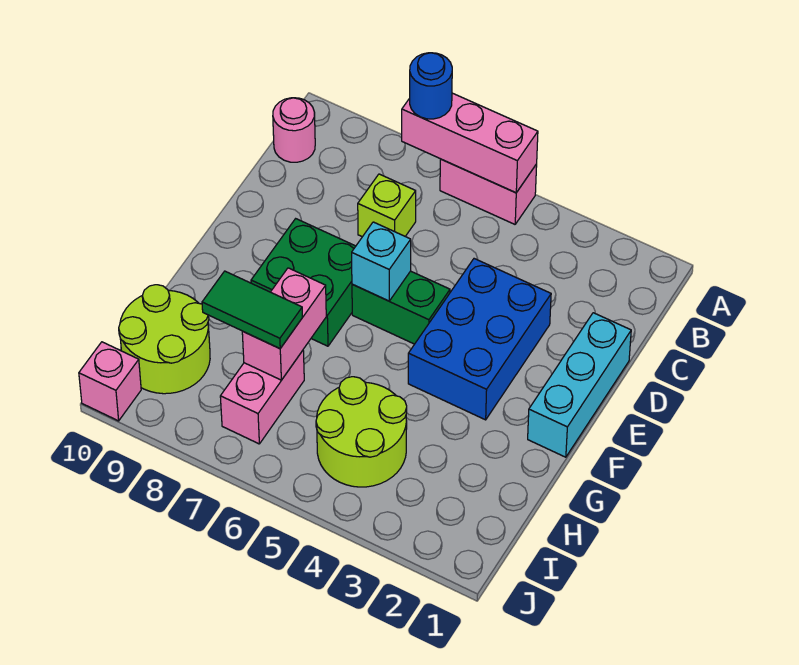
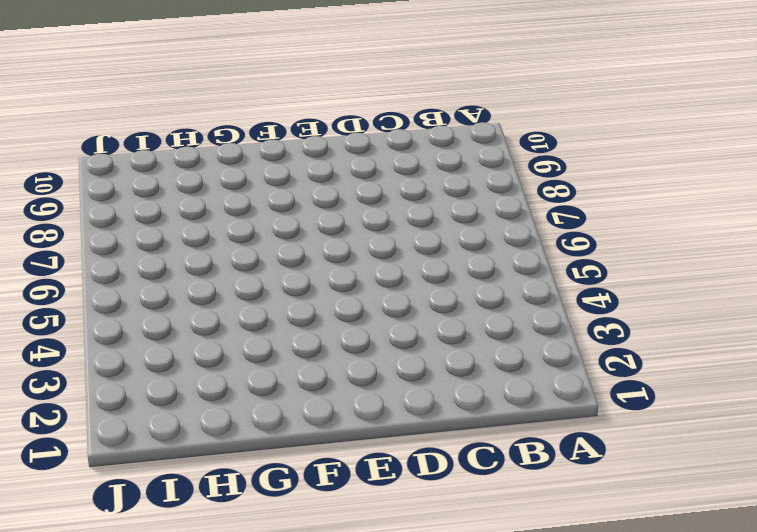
none -> pink brick A5:A6 level 1
none -> pink round brick B10 level 1
none -> lime brick C7 level 1

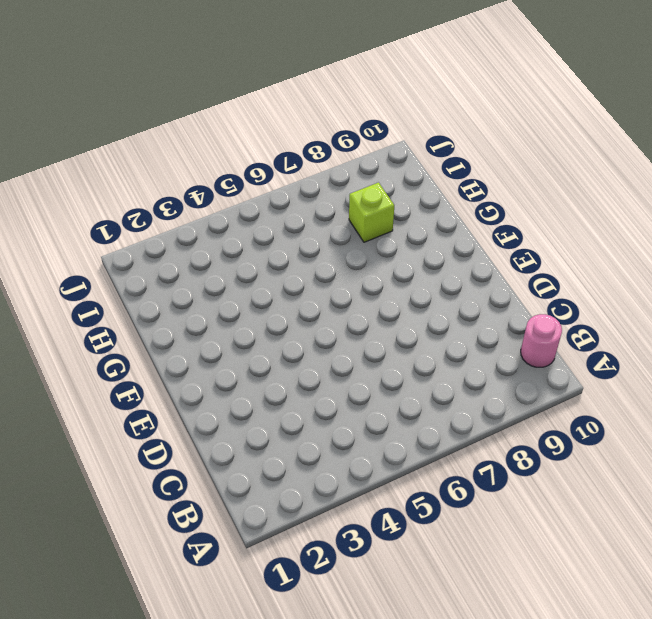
lime brick H8 level 1 -> lime brick C7 level 1
none -> pink brick A5:A6 level 1
none -> cyan brick D1:F1 level 1
none -> blue brick D3:F4 level 1

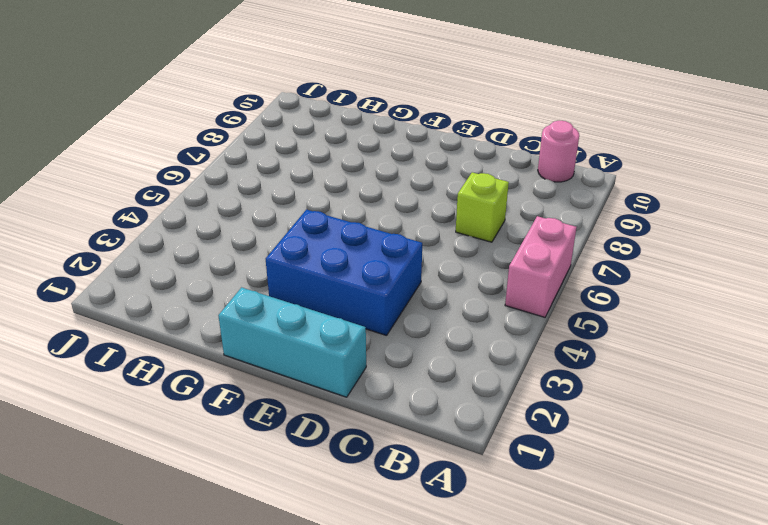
none -> green brick E5:E6 level 1
none -> green brick E7:F8 level 1
none -> lime round brick H4:I5 level 1

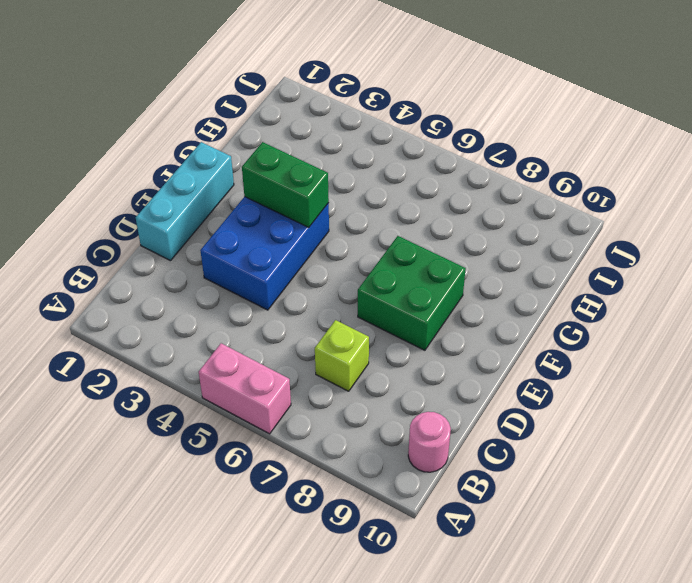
green brick F3:F4 level 2 -> green brick E5:E6 level 1
none -> lime round brick H4:I5 level 1
none -> pink brick H7:I7 level 1
none -> lime round brick H9:I10 level 1

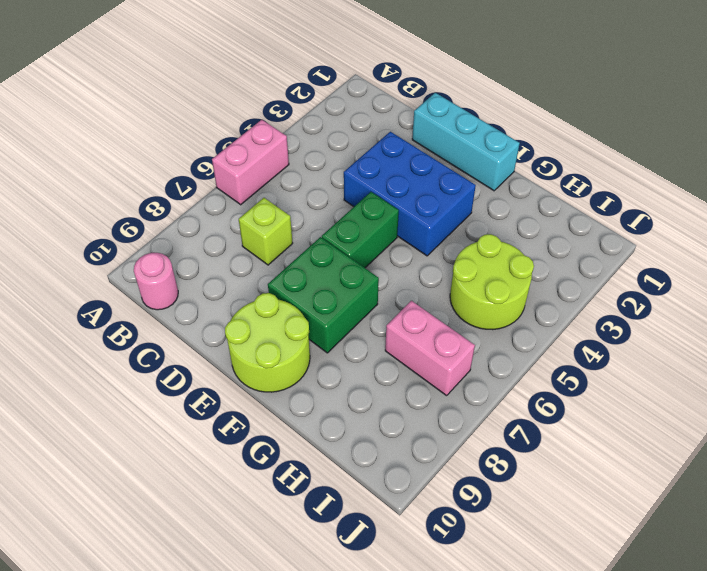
lime round brick E9:F10 level 1 -> lime round brick H9:I10 level 1
none -> pink brick J10 level 1
none -> pink brick A5:A7 level 2
none -> cyan brick E6 level 2

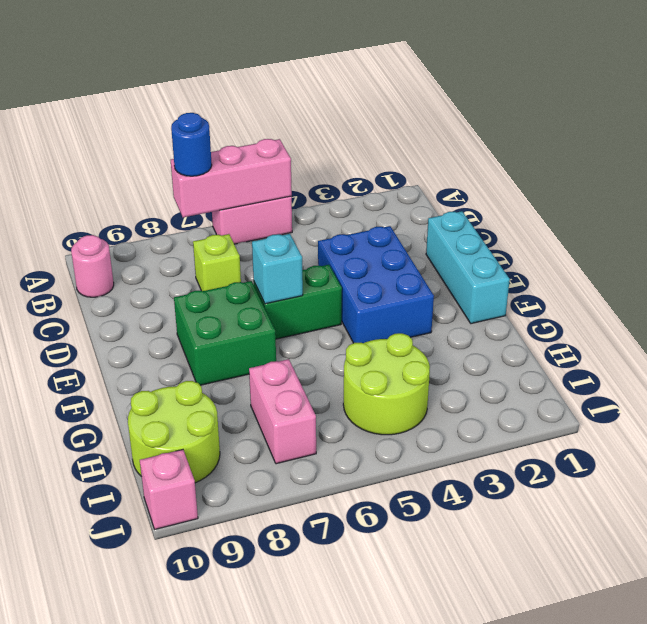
none -> pink brick G7:H7 level 2
none -> green tile H7:H8 level 3

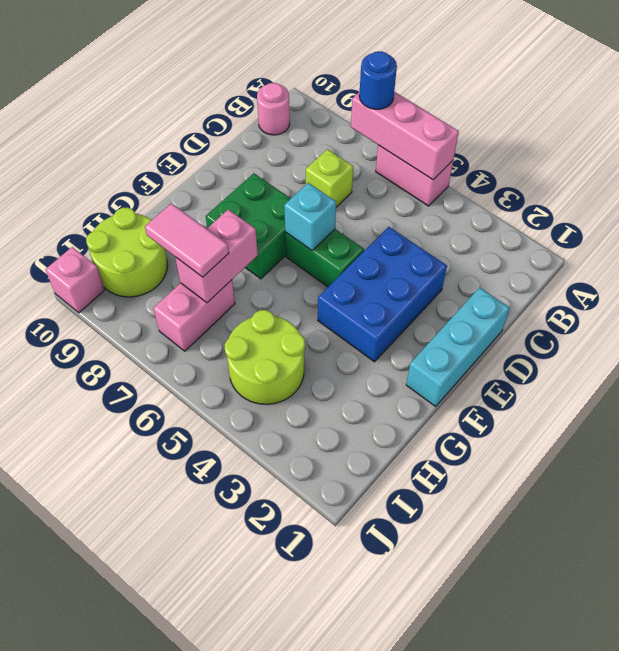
pink tile H7:H8 level 3 -> green tile H7:H8 level 3

